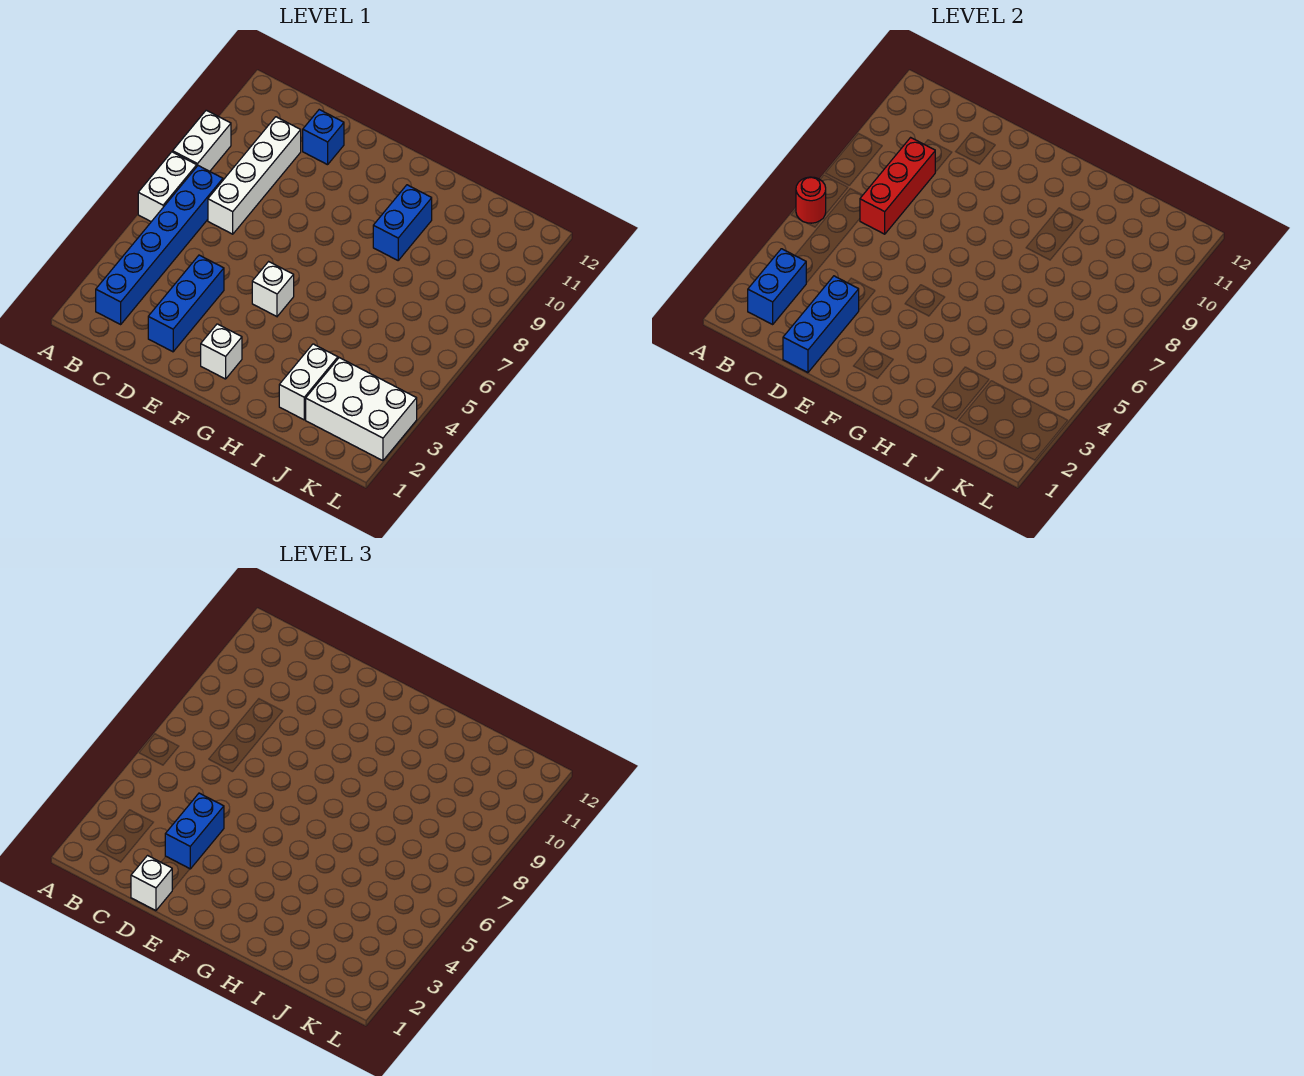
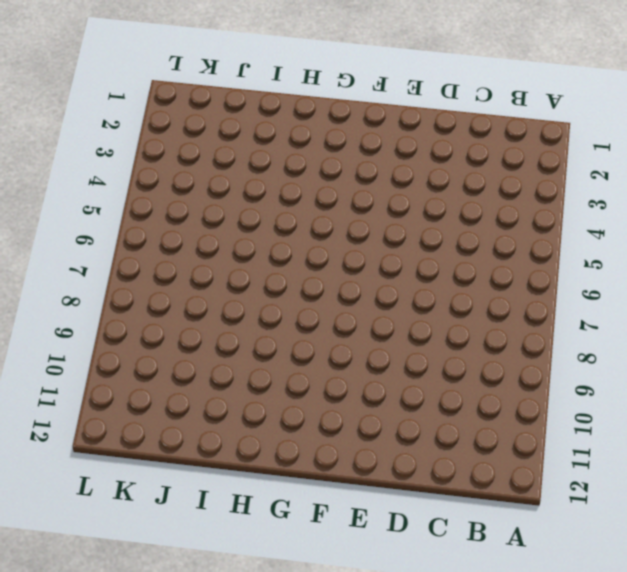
none -> white brick A6:A7 level 1
none -> white brick A8:A9 level 1
none -> blue brick B2:B7 level 1

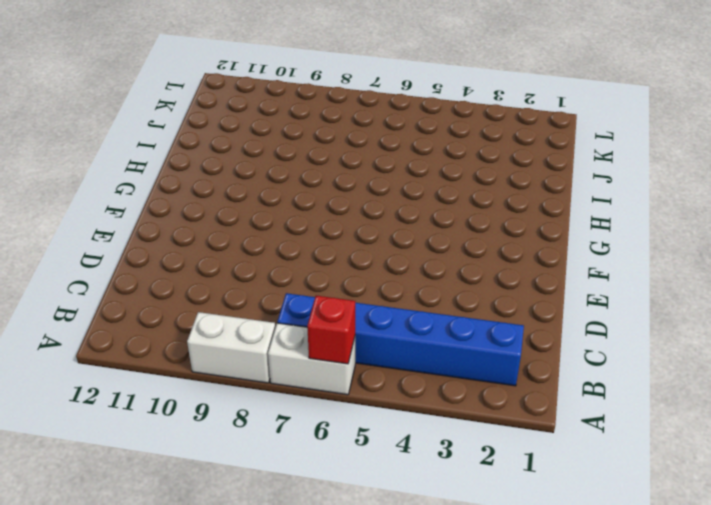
red brick A6 level 2 -> red round brick A6 level 2
none -> white brick C7:C10 level 1
none -> blue brick D2:D4 level 1
none -> blue brick D11 level 1

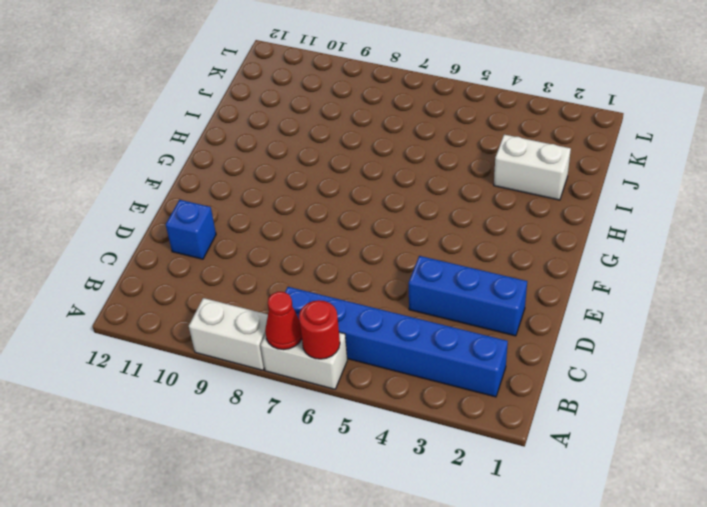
red cone A7 level 2 -> none
none -> white brick C7:C10 level 1
none -> white brick F2 level 1
none -> white brick F5 level 1

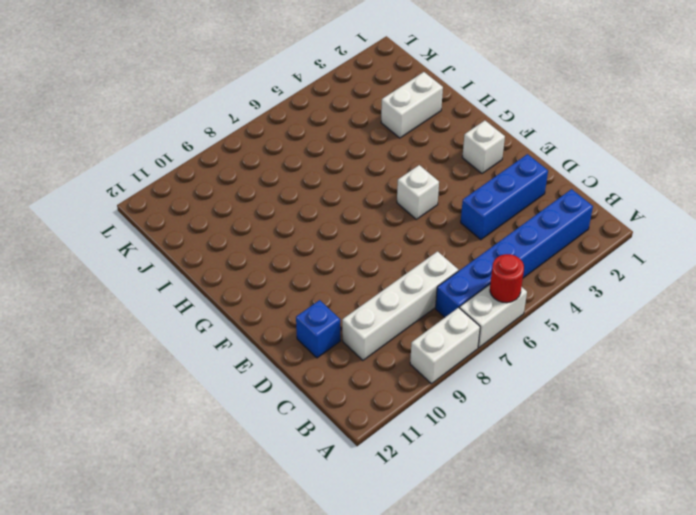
none -> blue brick H9:H10 level 1
none -> white brick J2:L3 level 1
none -> blue brick B2:B3 level 2

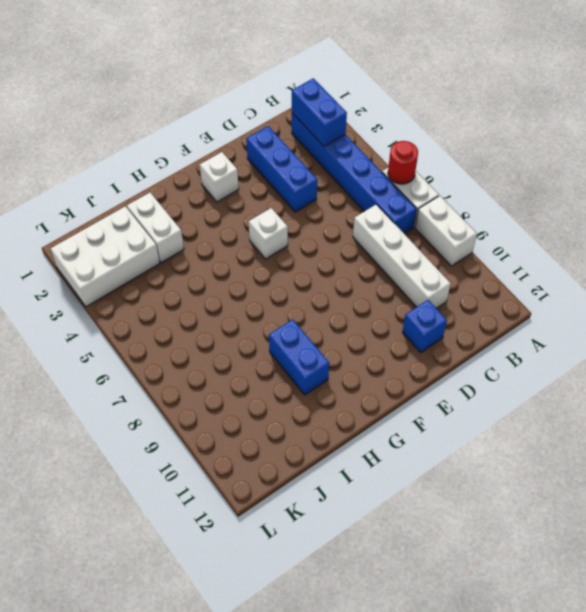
none -> red brick C7:C9 level 2
none -> blue brick D1:D3 level 2
none -> white brick D1 level 3

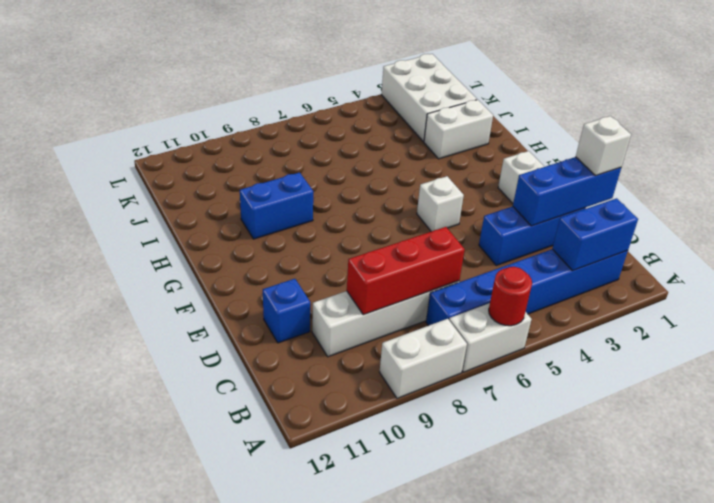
none -> blue brick D3:D4 level 3

